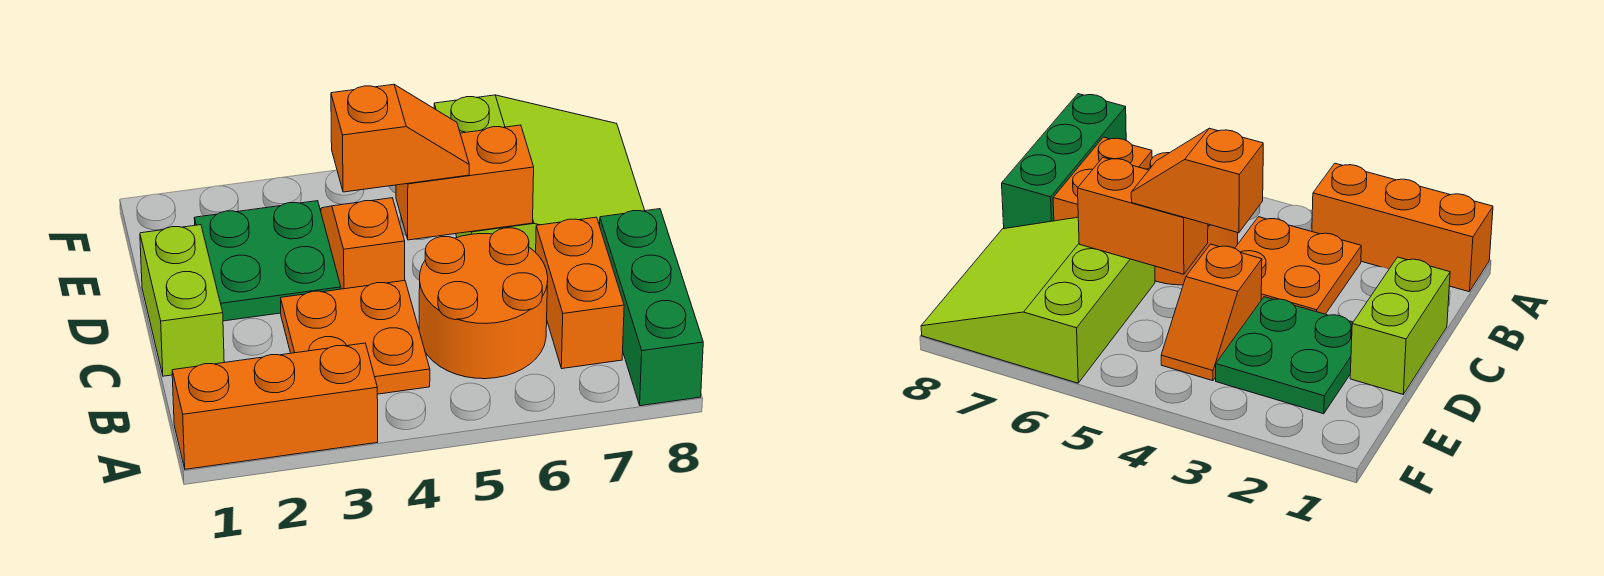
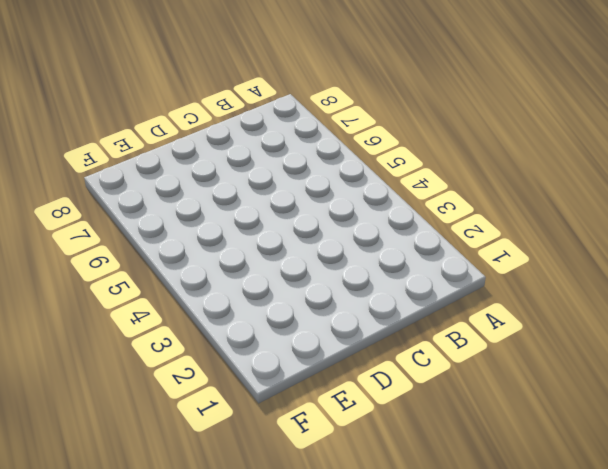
none -> orange brick A1:A3 level 1
none -> green brick A8:C8 level 1

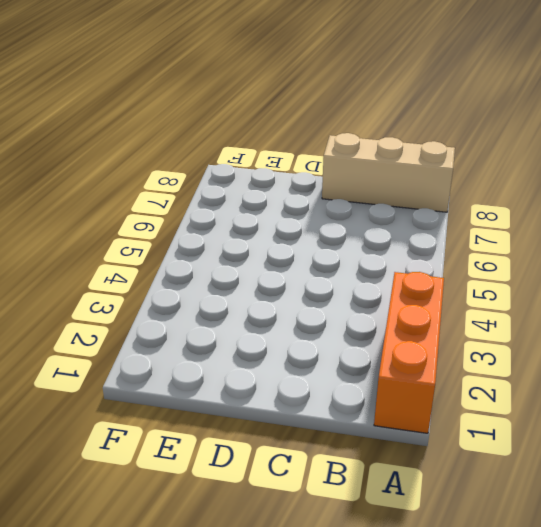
tan brick A8:C8 level 1 -> green brick A8:C8 level 1
none -> orange plate B3:C4 level 1
none -> orange round brick B5:C6 level 1

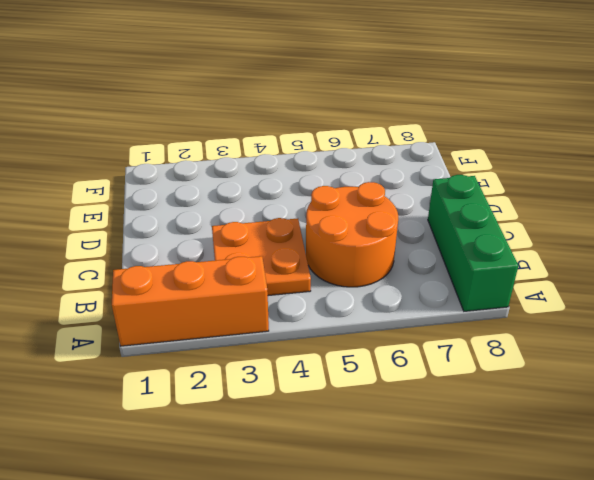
none -> orange brick B7:C7 level 1
none -> lime brick C1:D1 level 1

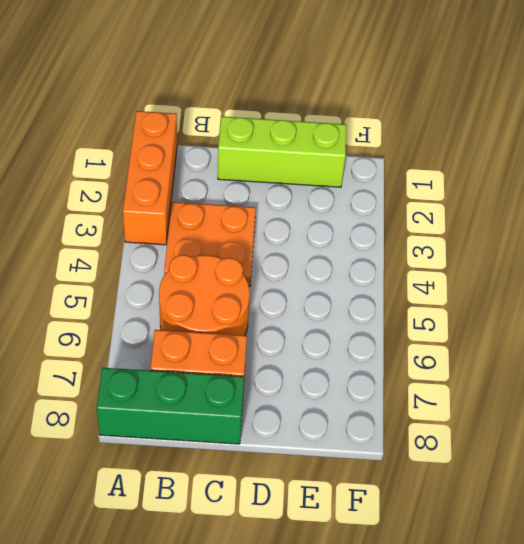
lime brick C1:E1 level 1 -> lime brick C1:D1 level 1
none -> green plate D2:E3 level 1
none -> orange slope D4:E4 level 1 top D

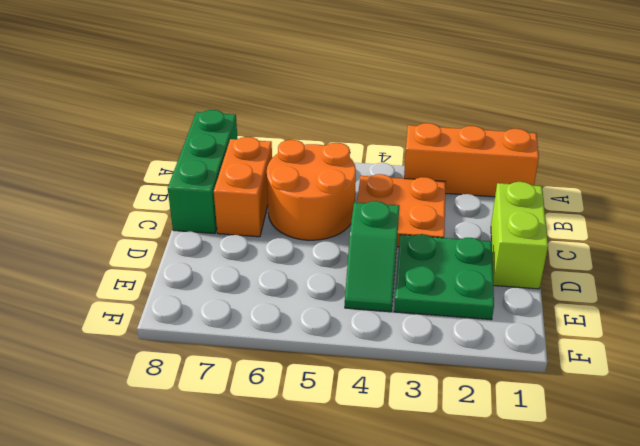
green slope D4:E4 level 1 top D -> orange slope D4:E4 level 1 top D
none -> lime slope D6:F8 level 1 top 6
none -> orange brick D5:D6 level 2

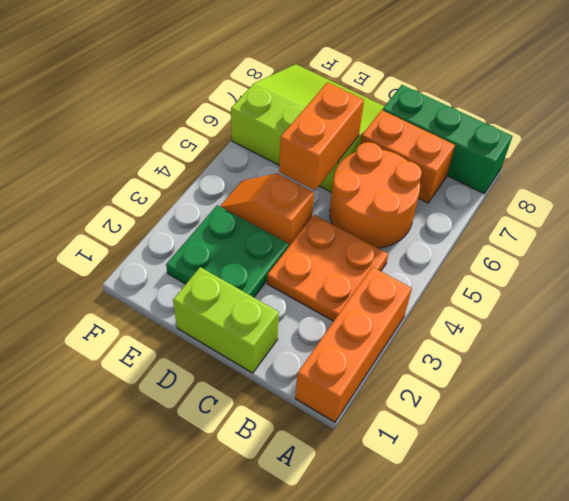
none -> orange slope D4:D5 level 3 top 4

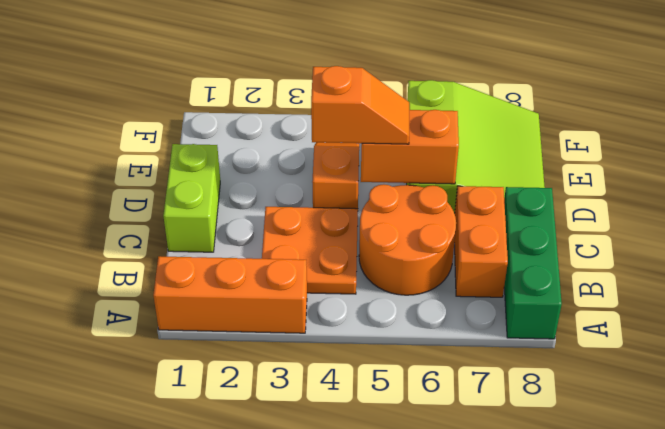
none -> green plate D2:E3 level 1

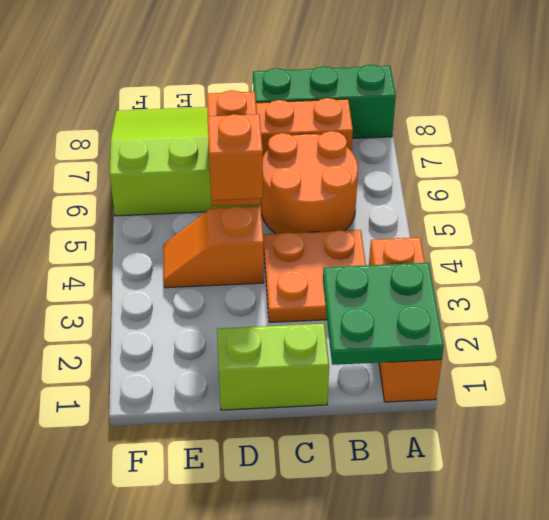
green plate A1:B2 level 2 -> green plate D2:E3 level 1

